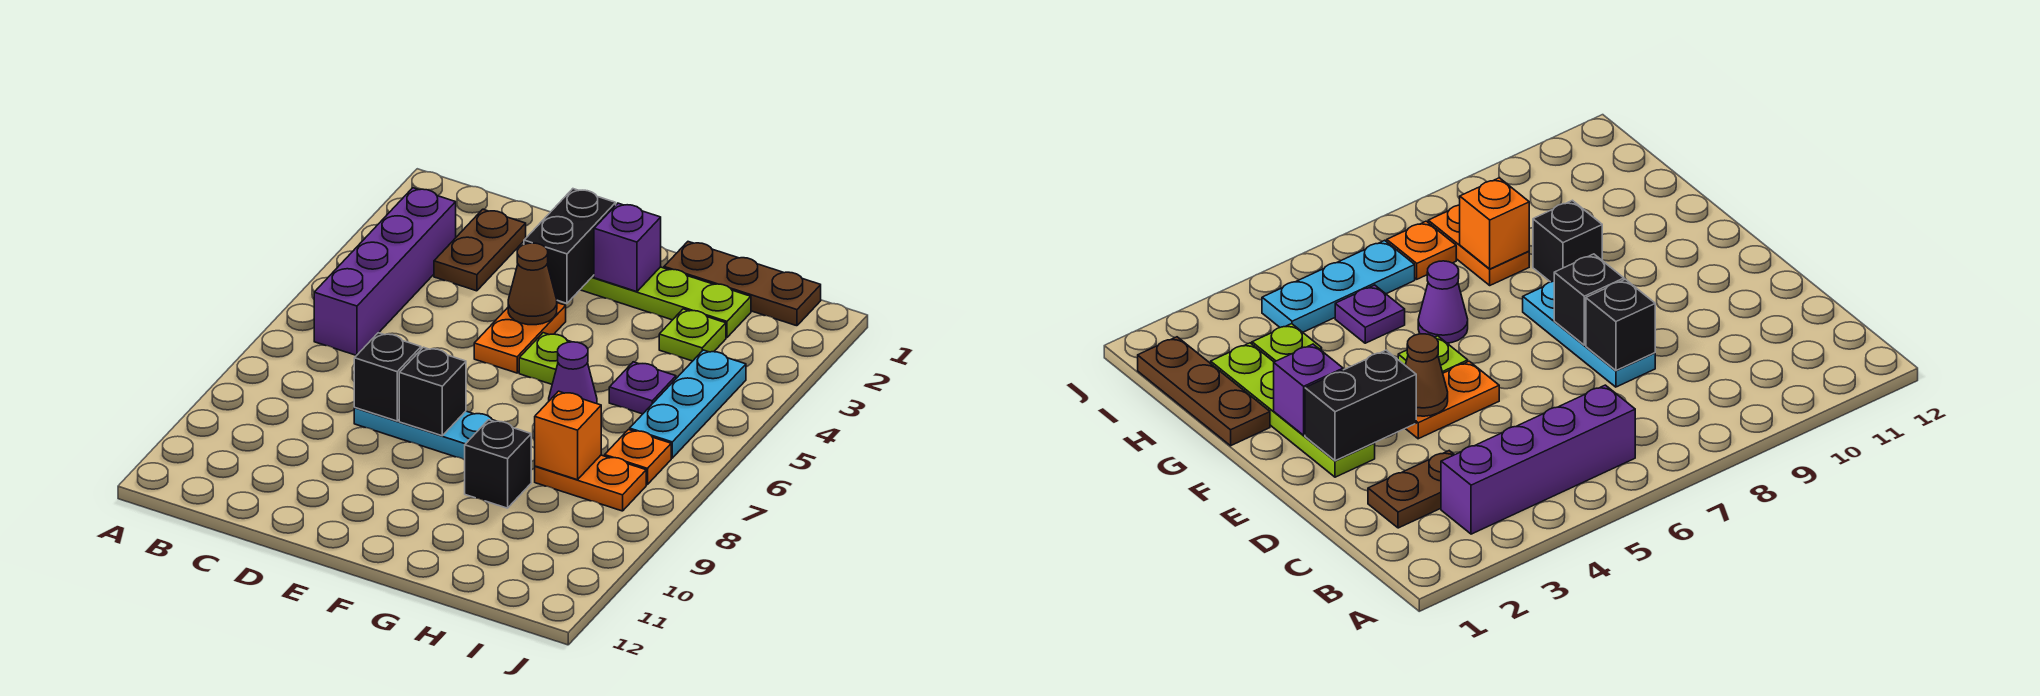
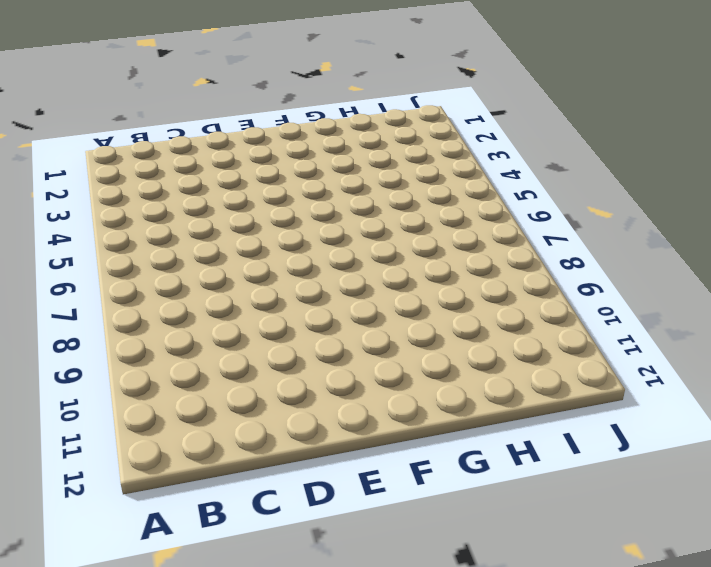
none -> purple brick B3:B6 level 1
none -> brown plate C2:C3 level 1
none -> cyan plate D8:F8 level 1

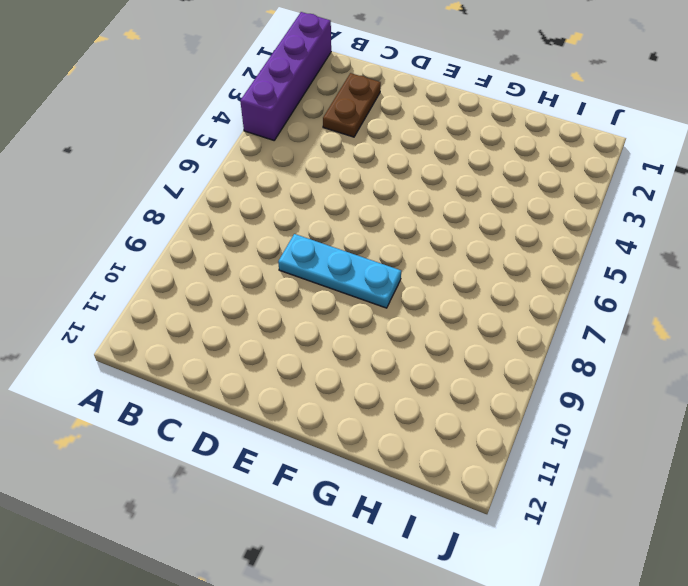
purple brick A1:A4 level 1 -> purple brick B3:B6 level 1
none -> lime plate E2:H2 level 1
none -> orange plate E4:E5 level 1
none -> lime plate F5 level 1

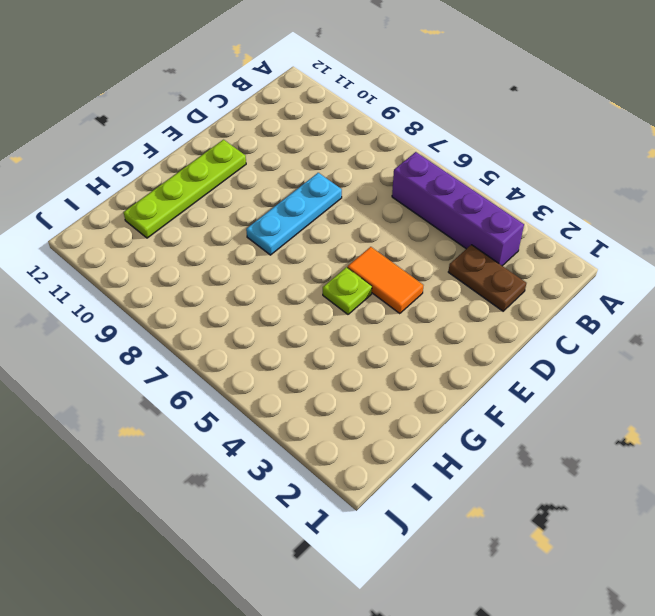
orange tile E4:E5 level 1 -> orange plate E4:E5 level 1
lime plate E11:H11 level 1 -> lime plate E2:H2 level 1
none -> brown plate G1:I1 level 1
none -> purple cone G6 level 1
none -> black brick G9 level 1

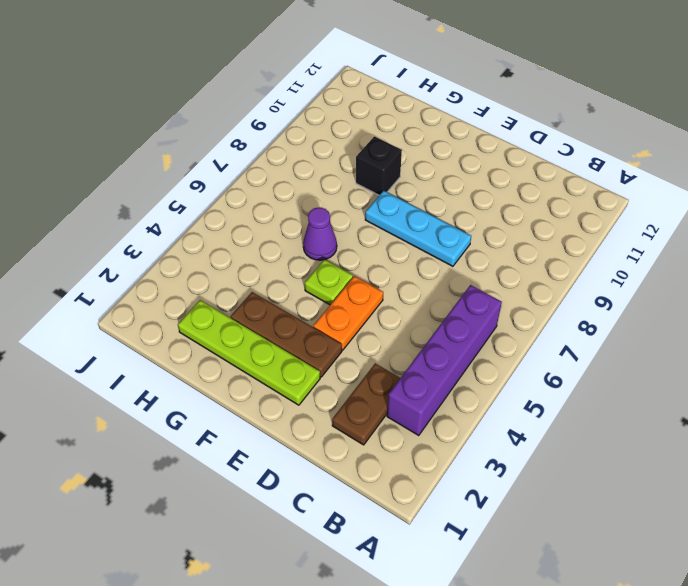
brown plate E3:G3 level 1 -> brown plate G1:I1 level 1
none -> lime plate H3 level 1
none -> purple plate H5 level 1
none -> orange plate H8:I8 level 1

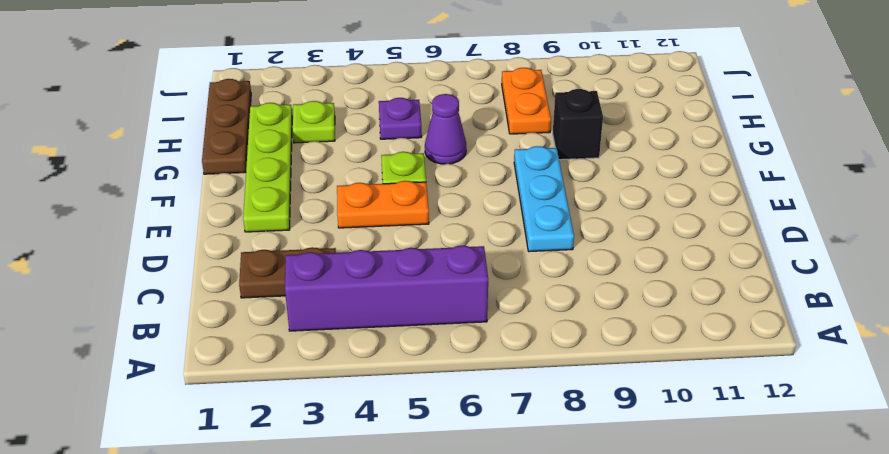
none -> cyan plate I4:I6 level 1
none -> orange plate I7 level 1
none -> black brick D8 level 2

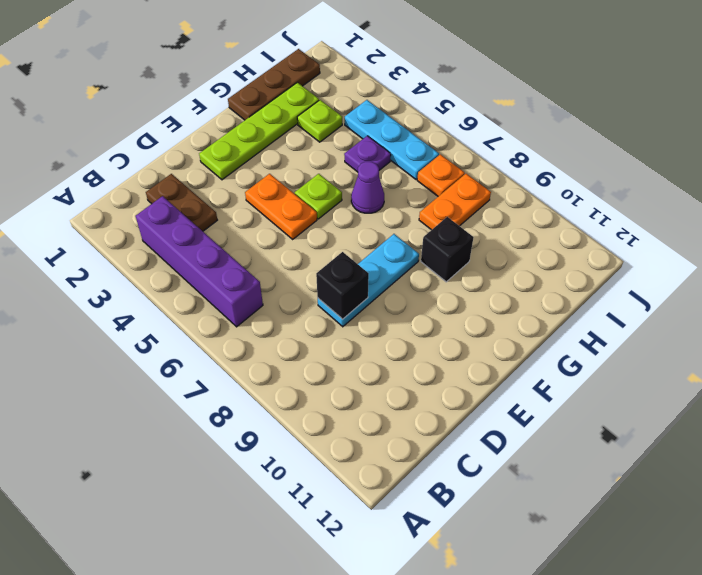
none -> black brick E2:E3 level 2
none -> brown cone E4 level 2
none -> black brick E8 level 2

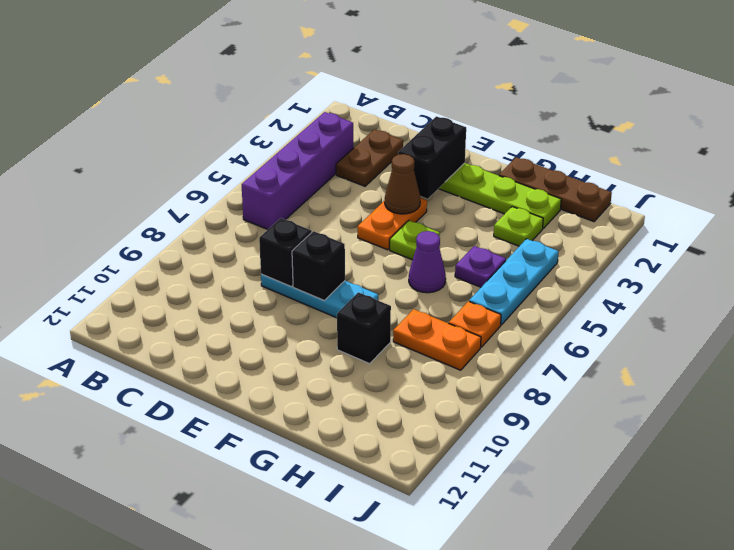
none -> purple brick F2 level 2
none -> orange brick H8 level 2

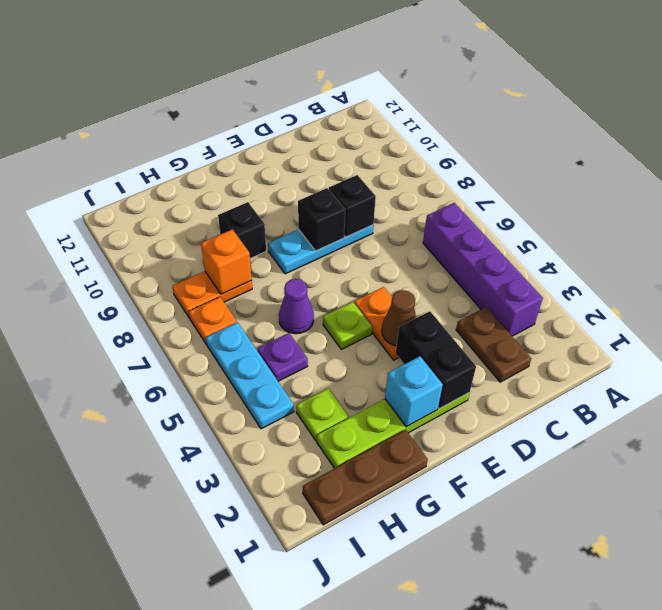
cyan brick F2 level 2 -> purple brick F2 level 2

